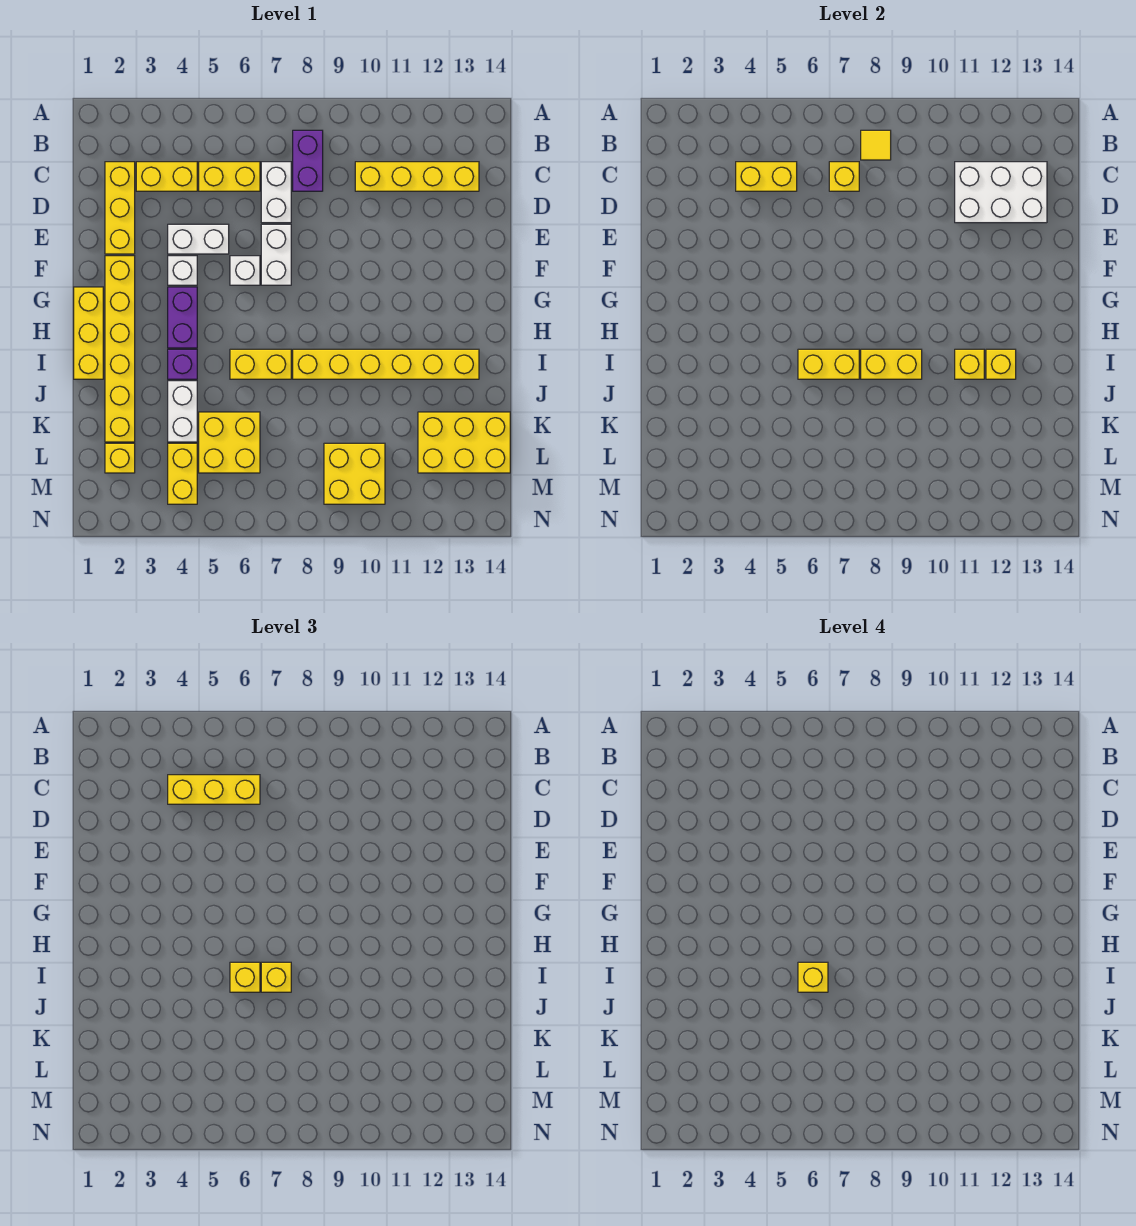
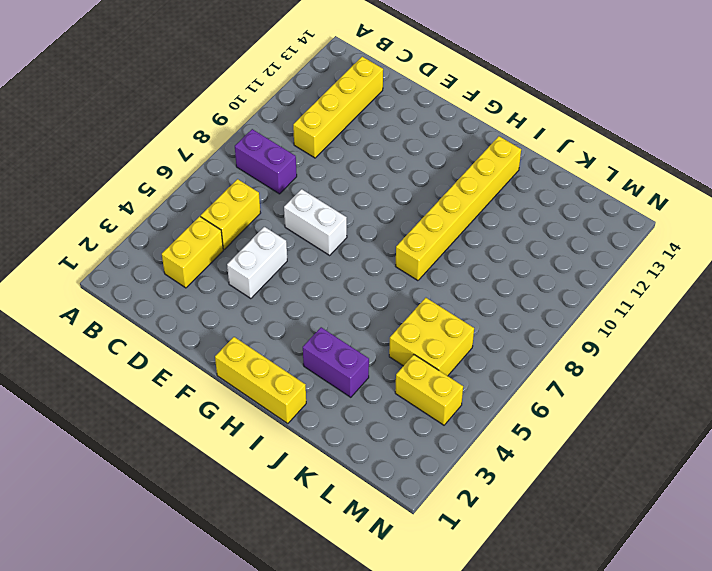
purple brick I3:J3 level 1 -> purple brick G4:H4 level 1
none -> yellow brick C2:E2 level 1
none -> white brick C7:D7 level 1
none -> yellow brick F2:K2 level 1
none -> white brick F4 level 1

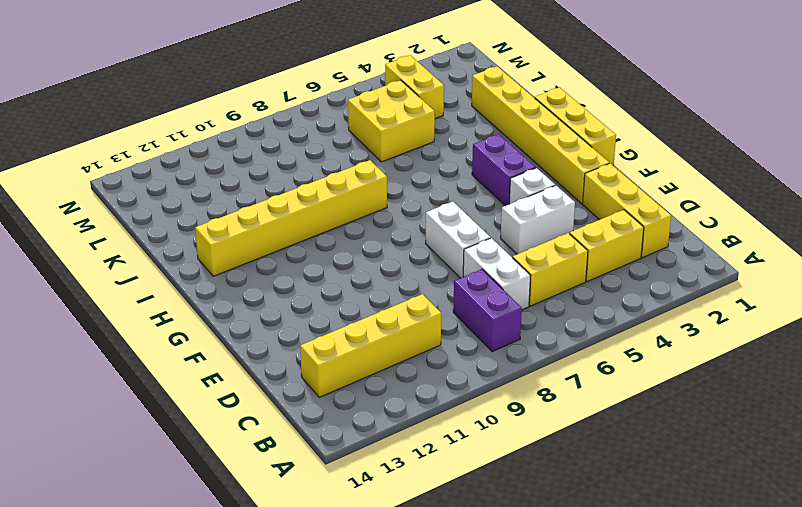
none -> white brick F6 level 1
none -> purple brick I4 level 1
none -> yellow brick I6:I7 level 1
none -> white brick J4:K4 level 1

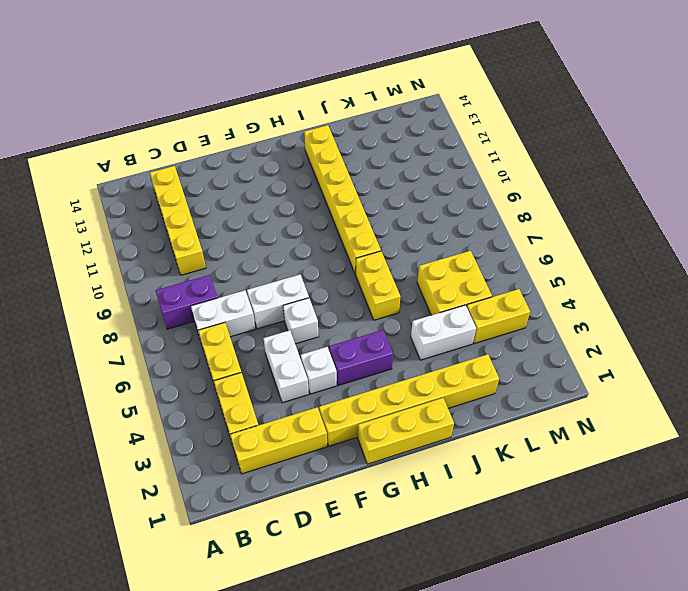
none -> purple brick I4 level 1
none -> yellow brick K12:L14 level 1
none -> yellow brick L2 level 1
none -> yellow brick L9:M10 level 1

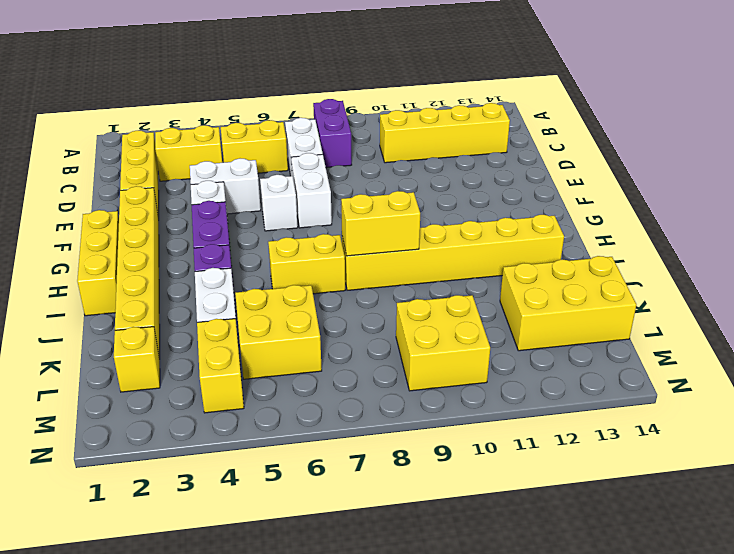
none -> yellow tile B8 level 2
none -> yellow brick C4:C5 level 2
none -> yellow brick C7 level 2
none -> white brick C11:D13 level 2

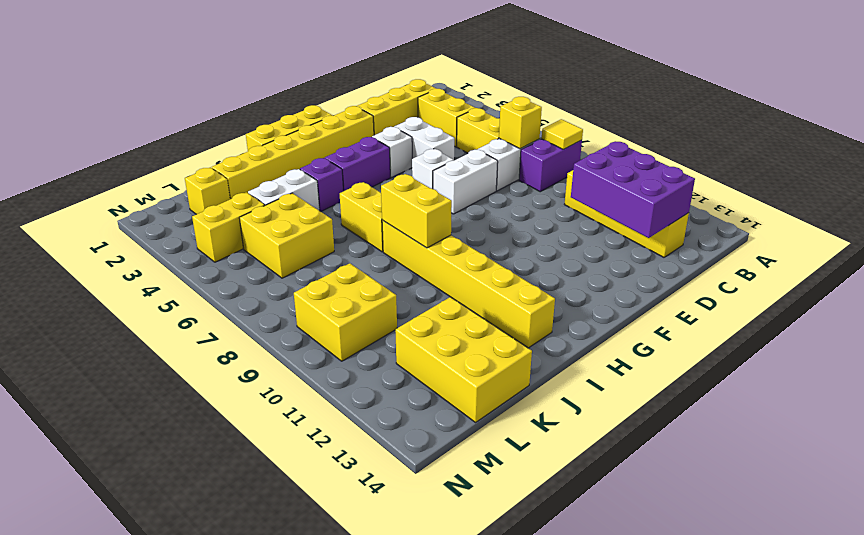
purple brick C11:D13 level 2 -> white brick C11:D13 level 2
none -> yellow brick C4:C5 level 2
none -> yellow brick I6:I7 level 2
none -> yellow brick I11 level 2
none -> yellow brick I12 level 2

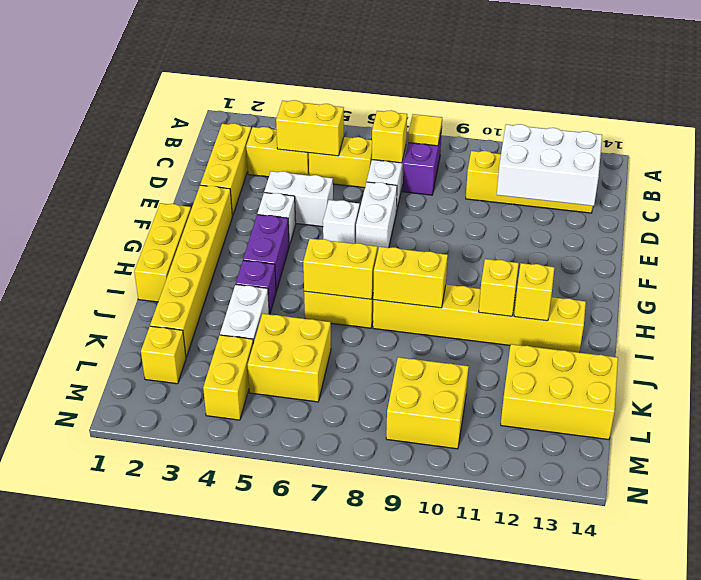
none -> yellow brick C4:C6 level 3
none -> yellow brick I6 level 3
none -> yellow brick I7 level 3
none -> yellow brick I6 level 4

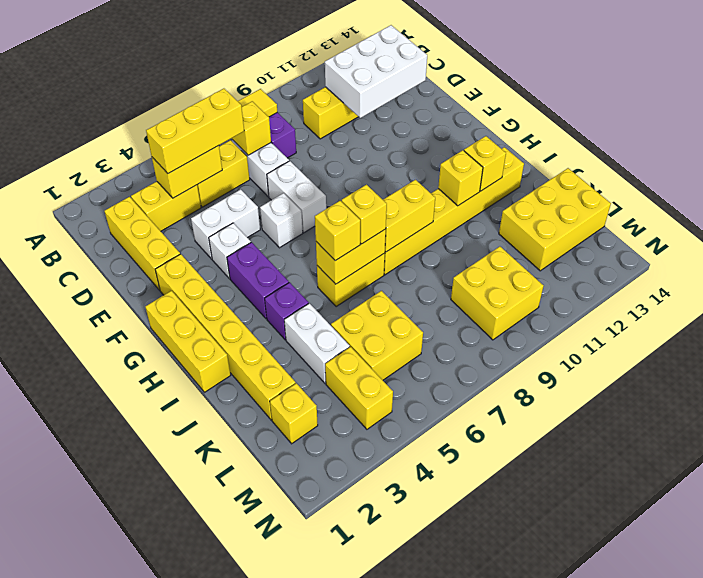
none -> yellow brick I6 level 4

